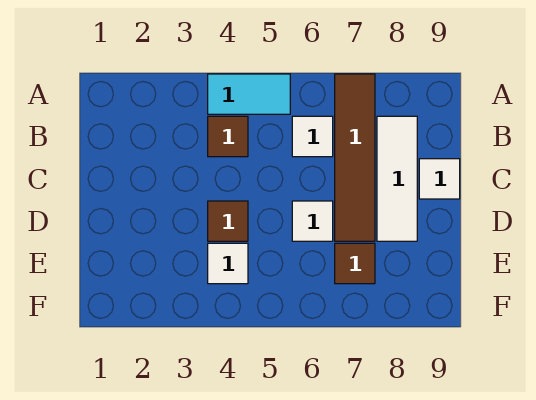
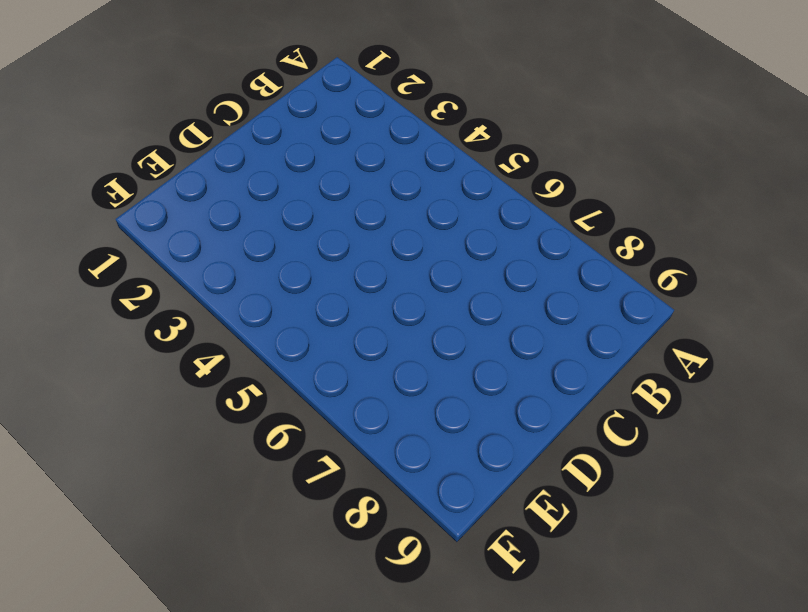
none -> cyan tile A4:A5 level 1
none -> brown tile A7:D7 level 1

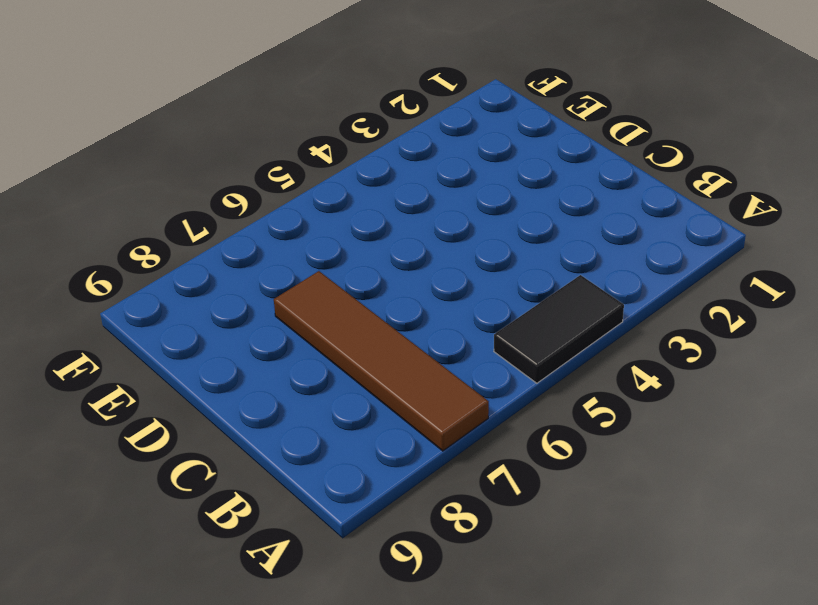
black tile A4:A5 level 1 -> cyan tile A4:A5 level 1
none -> brown tile B4 level 1
none -> white tile B6 level 1

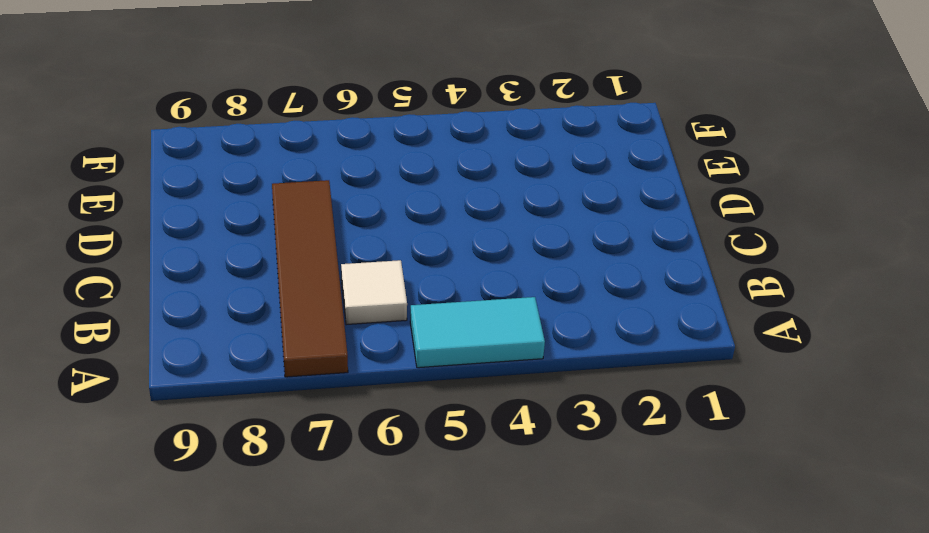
none -> brown tile B4 level 1
none -> white tile B8:D8 level 1

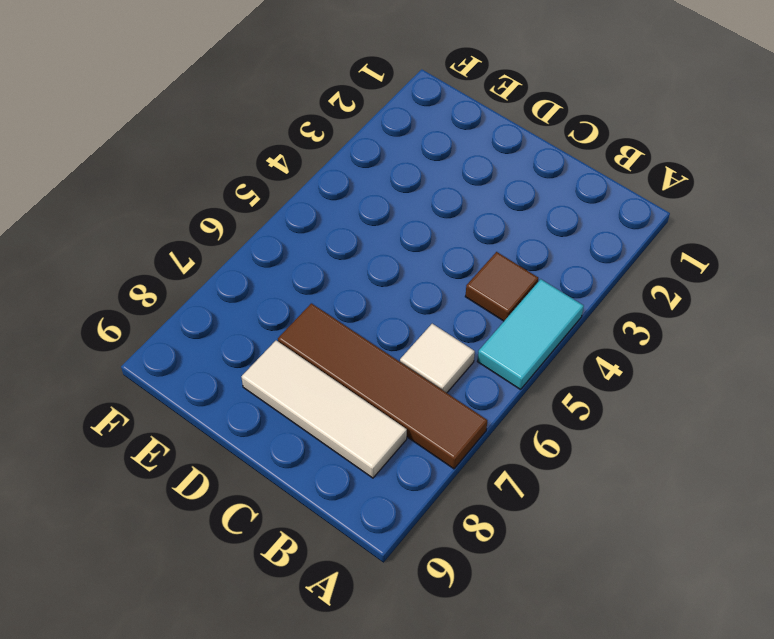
none -> white tile C9 level 1
none -> brown tile D4 level 1

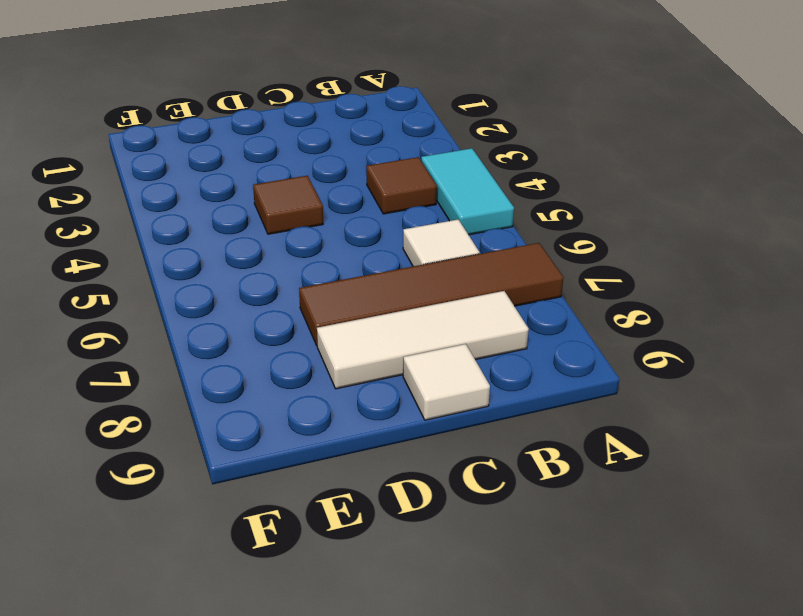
none -> white tile D6 level 1
none -> white tile E4 level 1

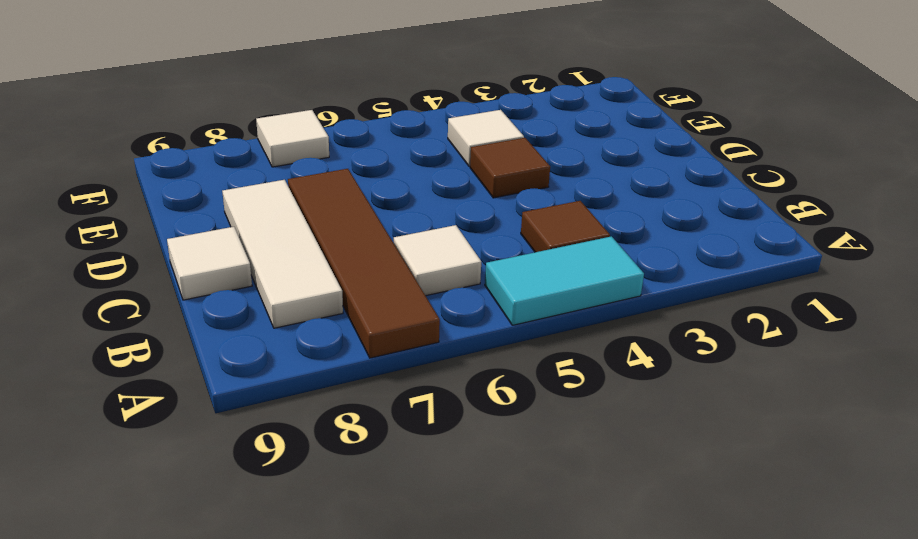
white tile F7 level 1 -> white tile D6 level 1
none -> brown tile E7 level 1

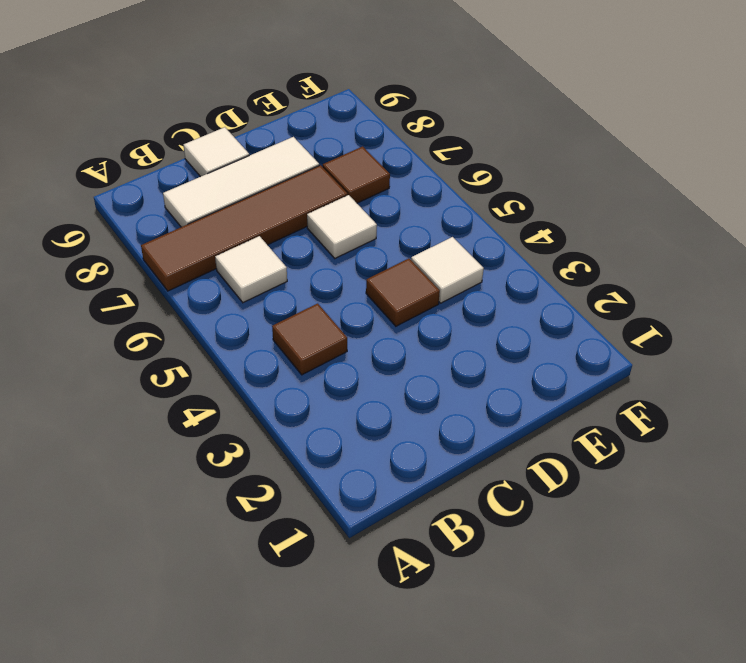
none -> cyan tile A4:A5 level 1

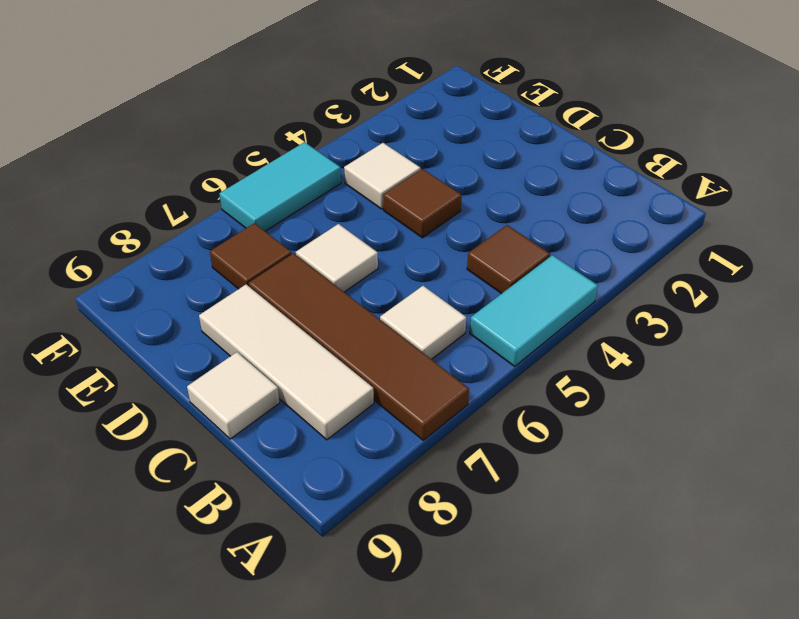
cyan tile F5:F6 level 1 -> none

